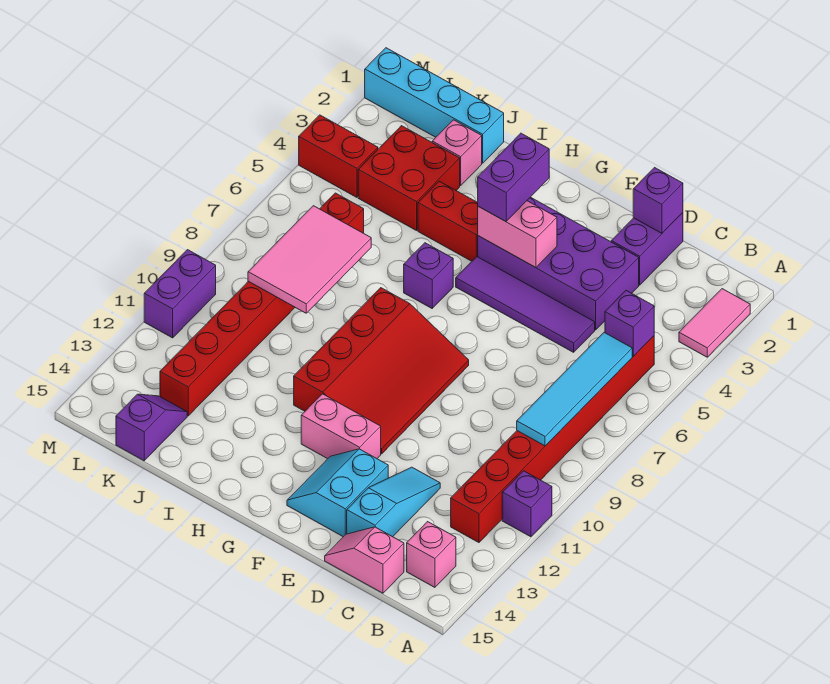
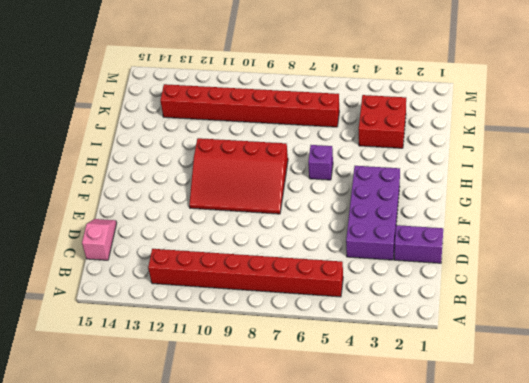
none -> pink tile A2:A3 level 1
none -> purple brick A11 level 1
none -> pink brick B14 level 1

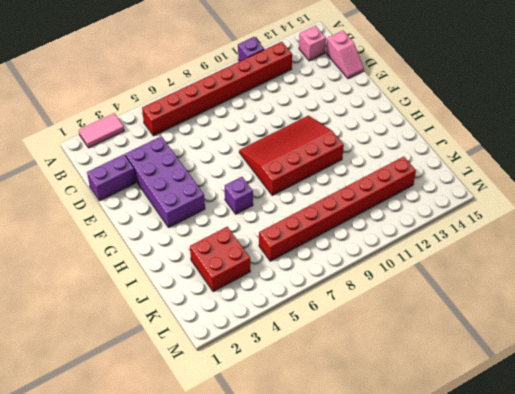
none -> purple tile D5:G5 level 1
none -> cyan slope D12:D14 level 1 top 14
none -> cyan slope E13:F14 level 1 top E

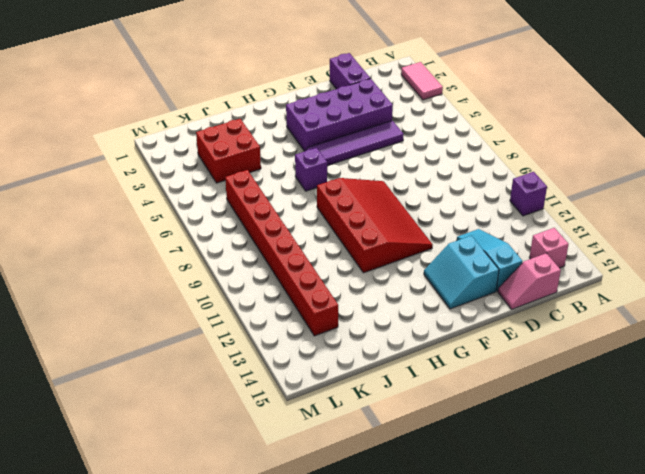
none -> red brick B5:B12 level 1
none -> pink brick F12:G12 level 1
none -> red brick H4:I4 level 1

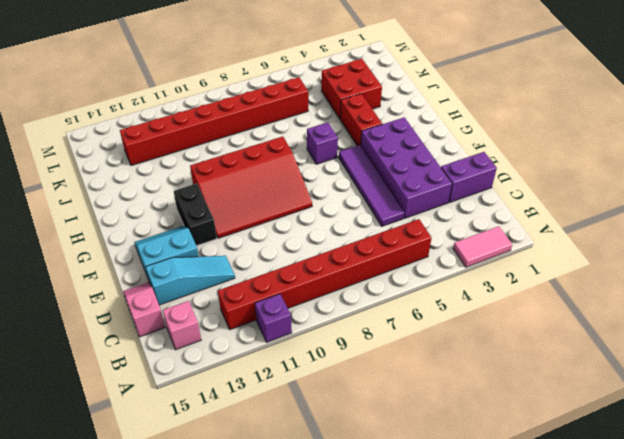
black brick F12:G12 level 1 -> pink brick F12:G12 level 1
none -> cyan brick J1:M1 level 1
none -> pink brick J2 level 1
none -> purple slope K14:K15 level 1 top 15

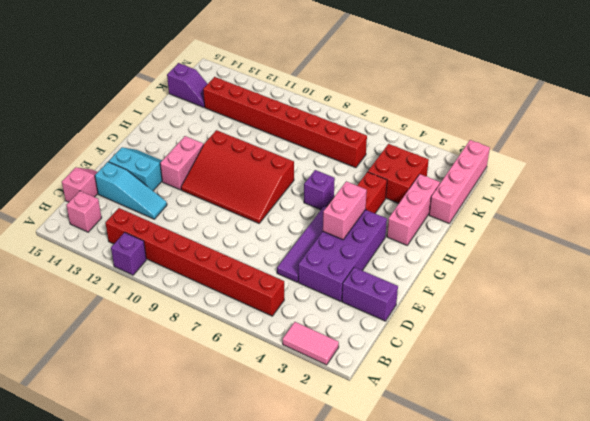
pink brick H2:J2 level 1 -> pink brick J2 level 1
pink brick J1:M1 level 1 -> cyan brick J1:M1 level 1
none -> red brick L4:M4 level 1
none -> purple brick M10:M11 level 1
none -> purple brick B5 level 2

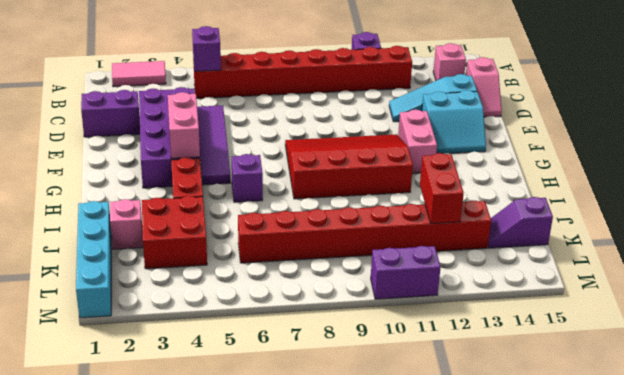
red brick J12:K12 level 2 -> red brick L4:M4 level 1
none -> cyan tile B6:B9 level 2
none -> purple brick D1 level 2
none -> pink tile J7:K9 level 2

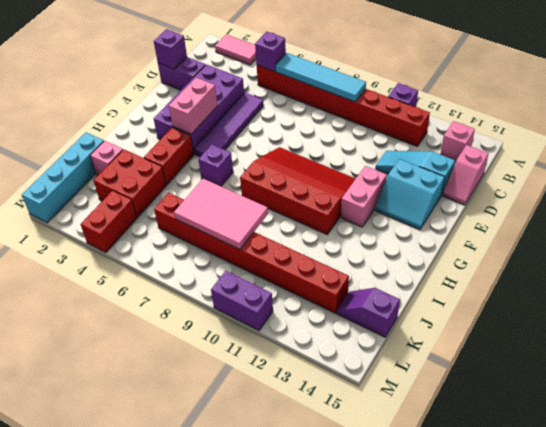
none -> purple brick G3:G4 level 3

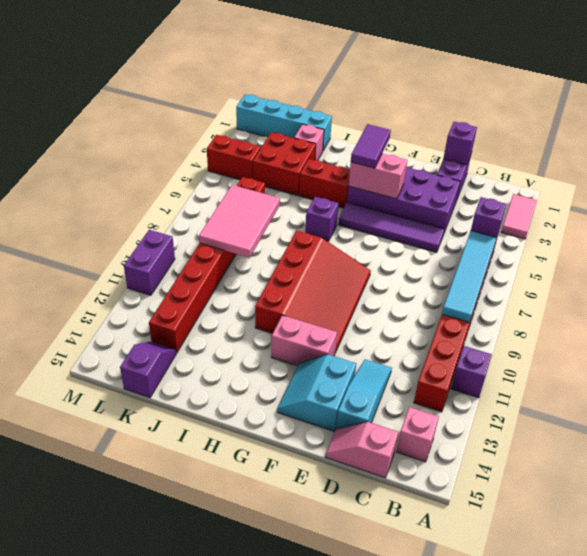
purple tile G3:G4 level 3 -> purple brick G3:G4 level 3

